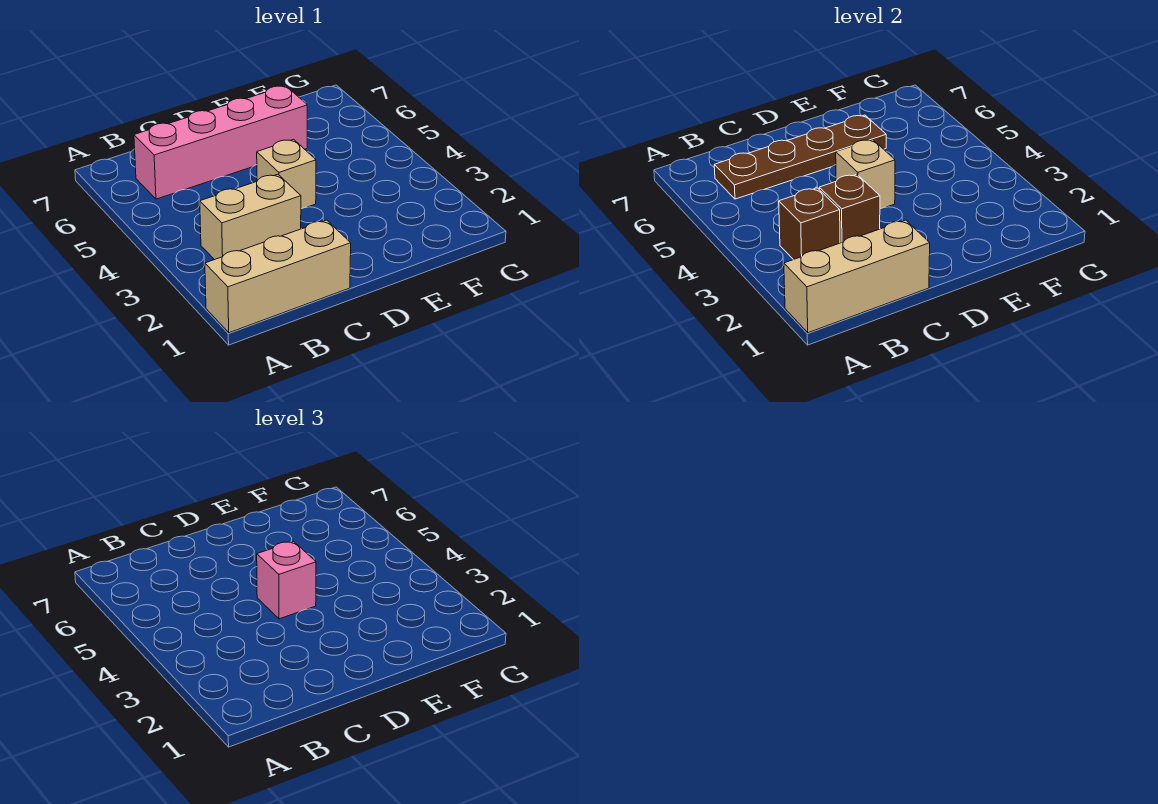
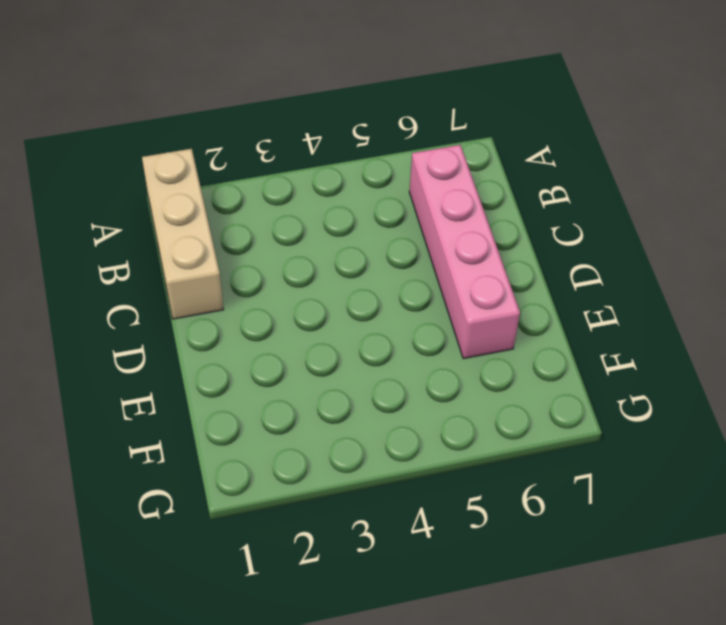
none -> tan brick B3:C3 level 1
none -> tan brick D4 level 1

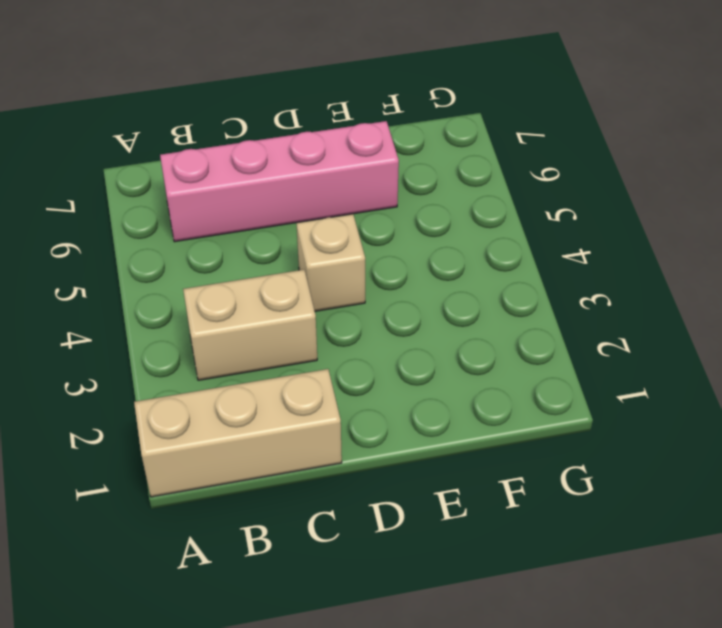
none -> tan brick A1:C1 level 2
none -> brown brick B3 level 2

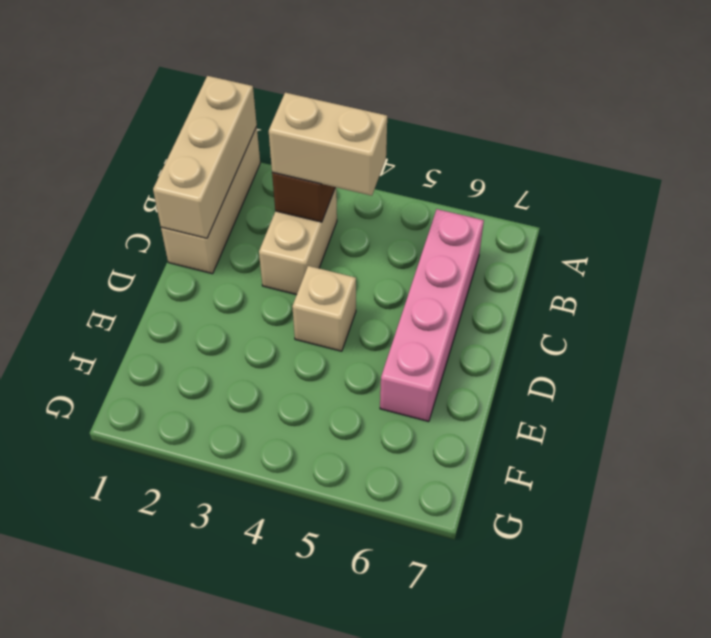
tan brick B3:B4 level 3 -> none
none -> brown plate B6:E6 level 2
none -> brown brick C3 level 2

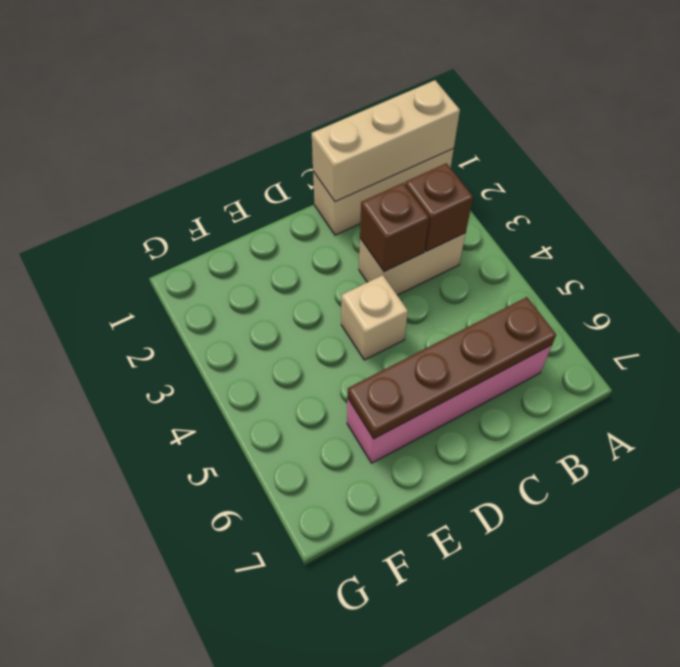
none -> tan brick D4 level 2
none -> pink brick D4 level 3

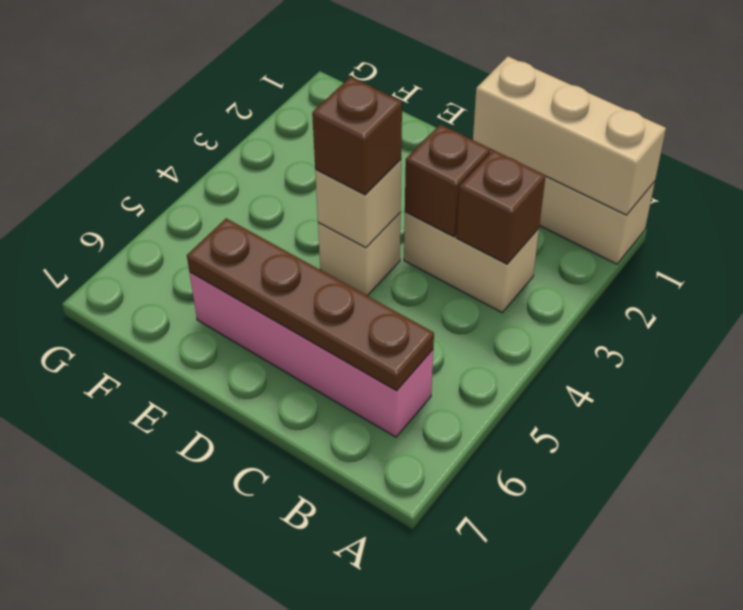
brown brick D4 level 3 -> pink brick D4 level 3

